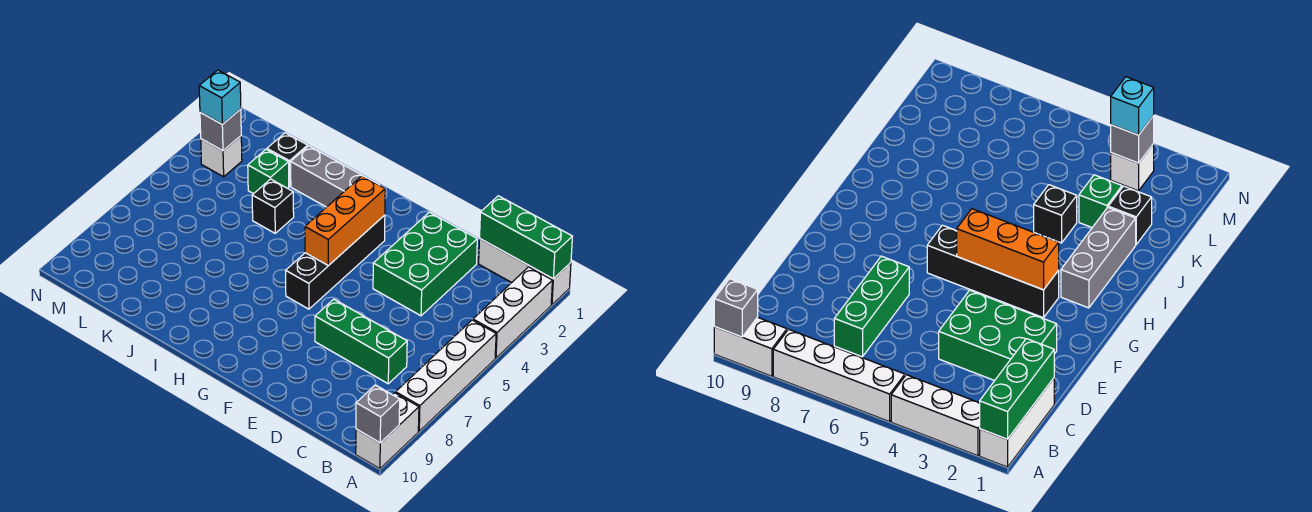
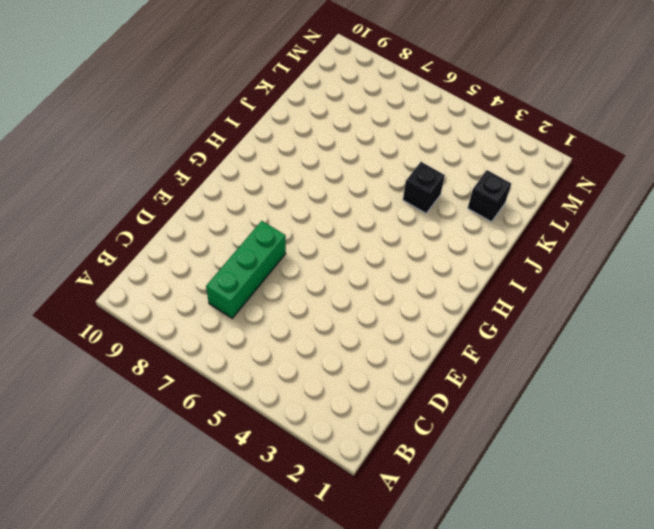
none -> white brick A1:C1 level 1
none -> white brick A2:A4 level 1
none -> white brick A5:A8 level 1

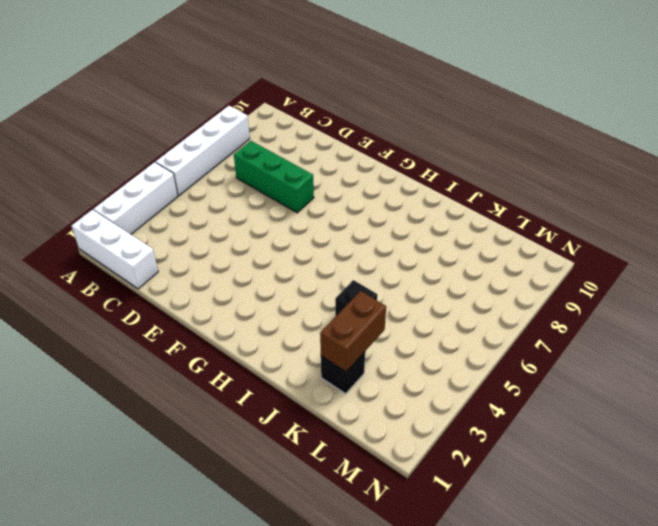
brown brick K2:K3 level 2 -> none
none -> white brick A9:A10 level 1
none -> green brick D2:E4 level 1
none -> black brick G3:G6 level 1

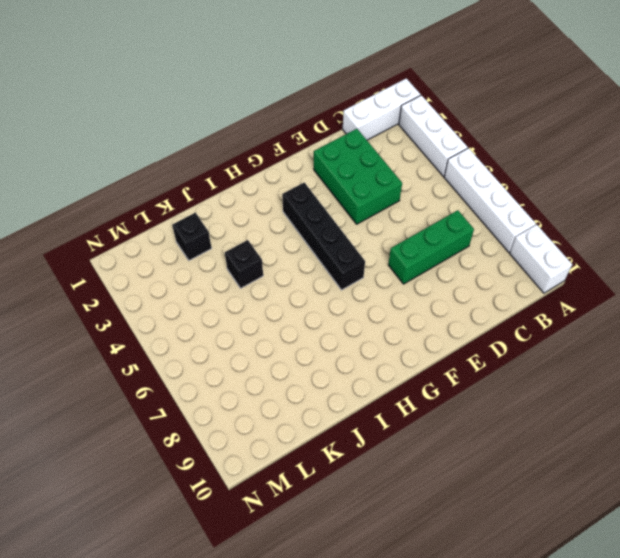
none -> grey brick H2:J2 level 1
none -> green brick K3 level 1
none -> white brick M3 level 1

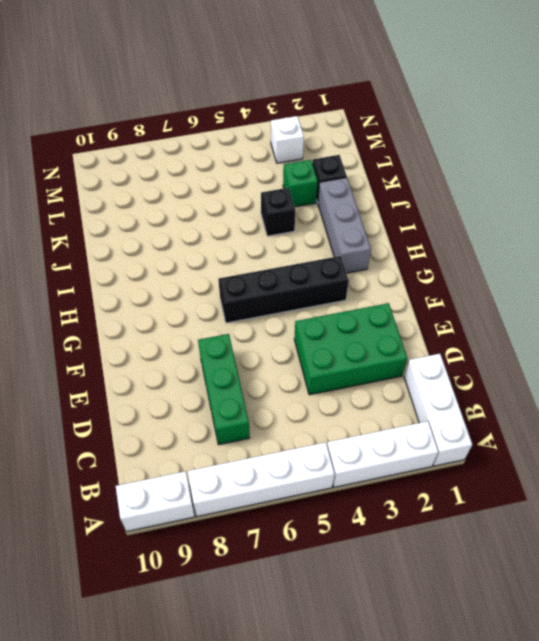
none -> green brick A1:C1 level 2
none -> grey brick A10 level 2
none -> orange brick G3:G5 level 2

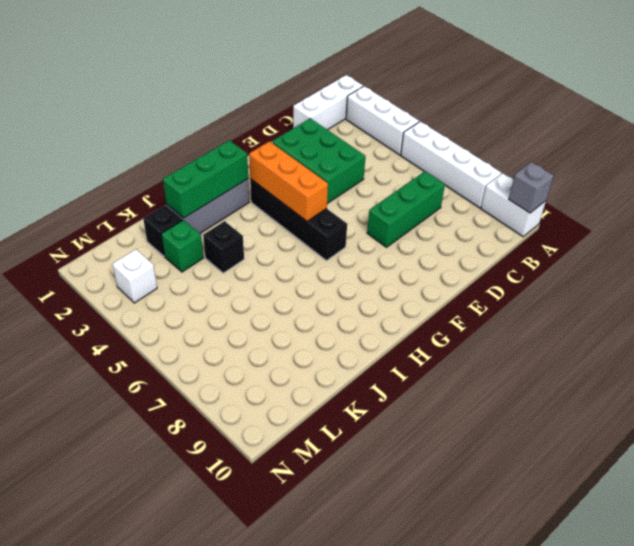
green brick H2:J2 level 2 -> green brick A1:C1 level 2
none -> grey brick M3 level 2
none -> cyan brick M3 level 3

